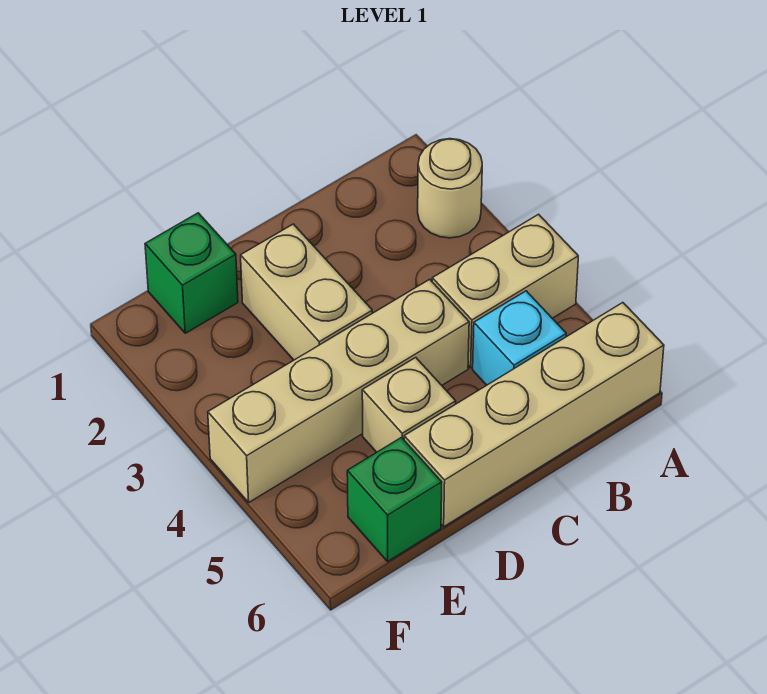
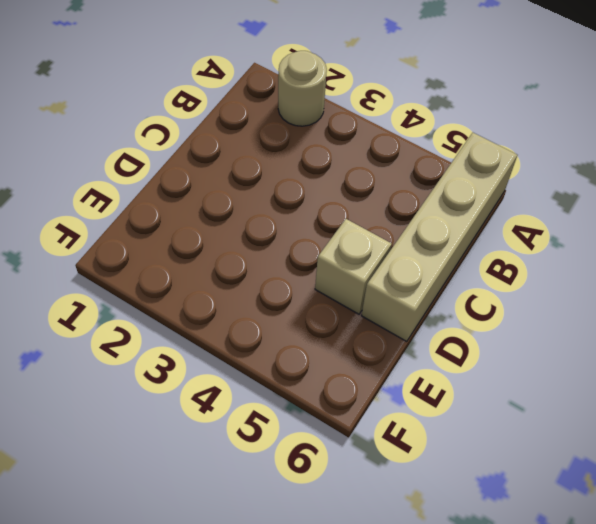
none -> tan brick A4:B4 level 1
none -> cyan brick B5 level 1

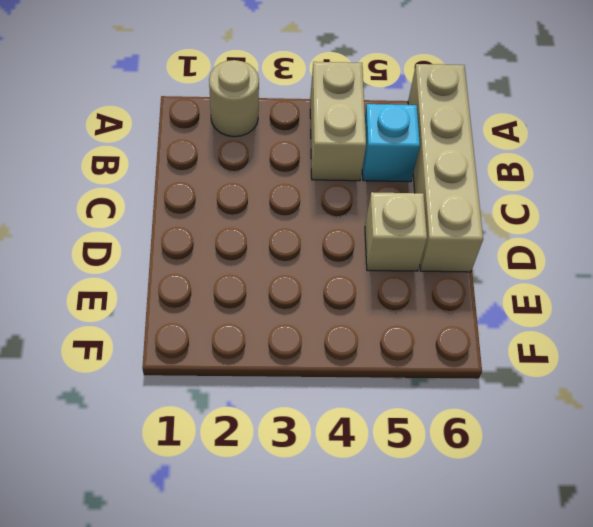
none -> tan brick C4:F4 level 1
none -> tan brick D2:D3 level 1

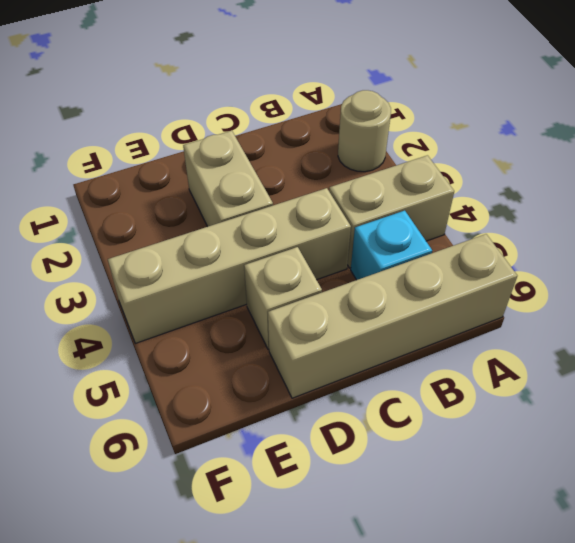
none -> green brick E1 level 1
none -> green brick E6 level 1

